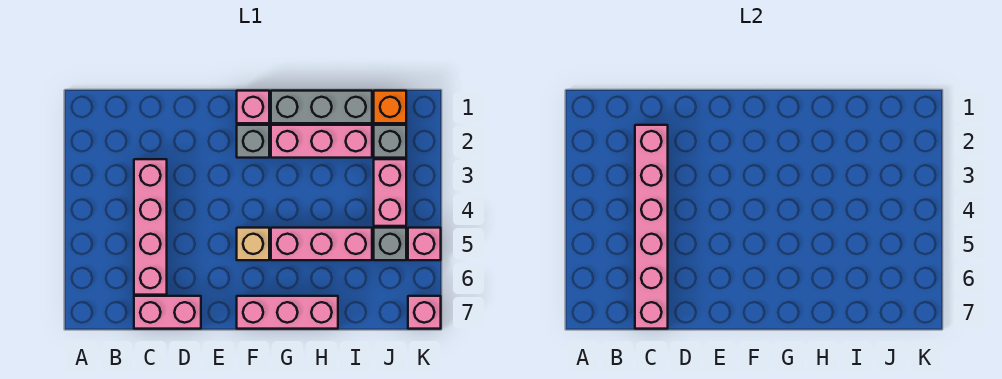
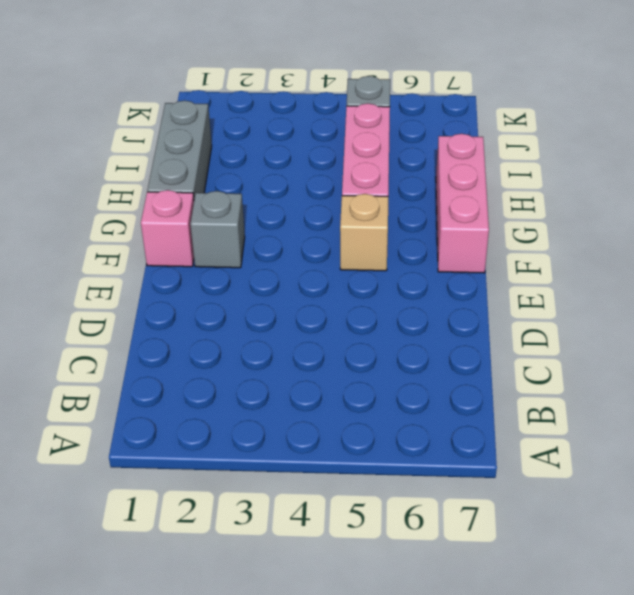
none -> pink brick C3:C6 level 1
none -> pink brick C7:D7 level 1
none -> pink brick G2:I2 level 1

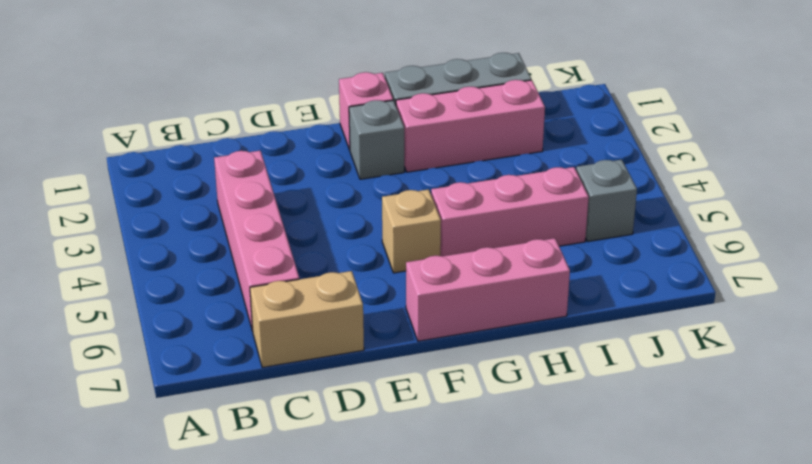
tan brick C7:D7 level 1 -> pink brick C7:D7 level 1
none -> orange brick J1 level 1
none -> grey brick J2 level 1
none -> pink brick J3:J4 level 1

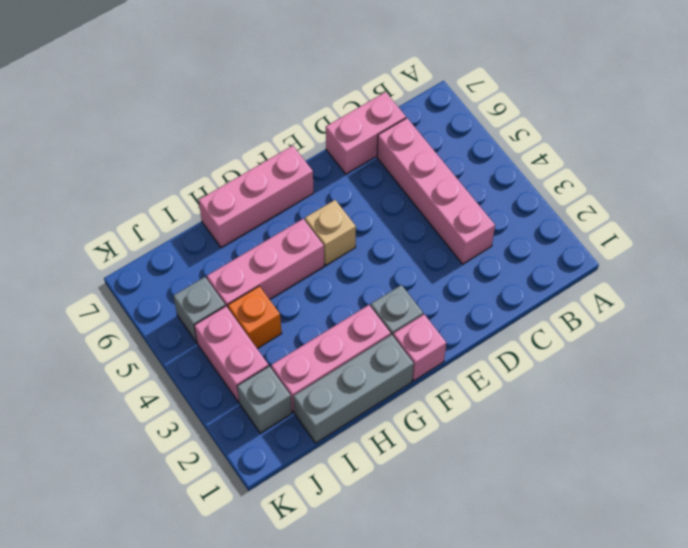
orange brick I4 level 1 -> orange brick J1 level 1
none -> pink brick K5 level 1
none -> pink brick K7 level 1
none -> pink brick C2:C7 level 2

